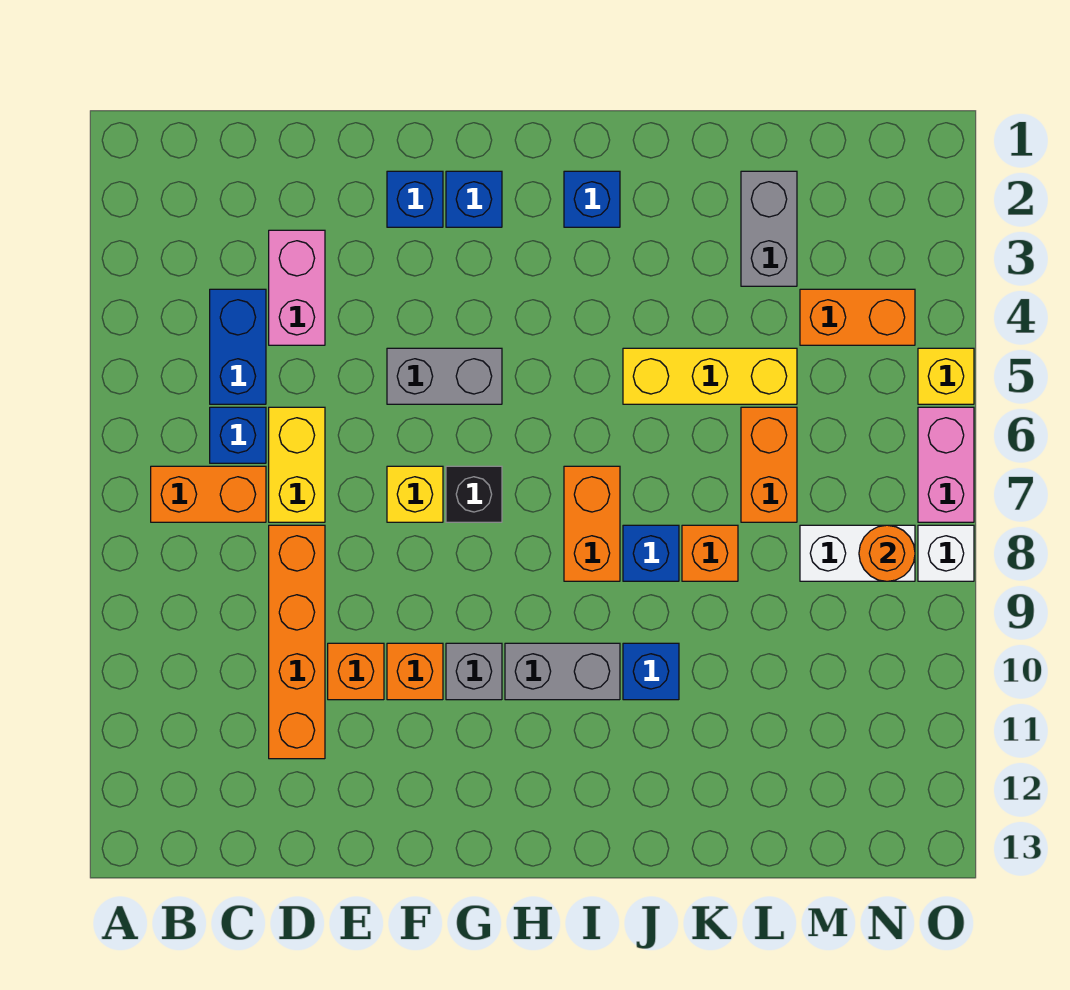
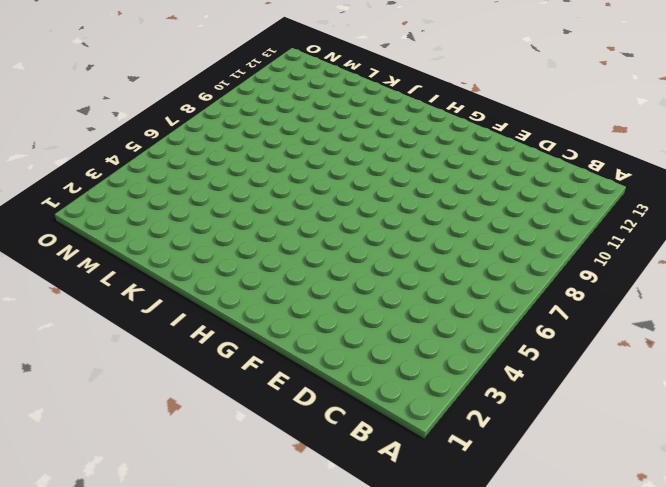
none -> orange brick B7:C7 level 1
none -> blue brick C4:C5 level 1
none -> blue brick C6 level 1

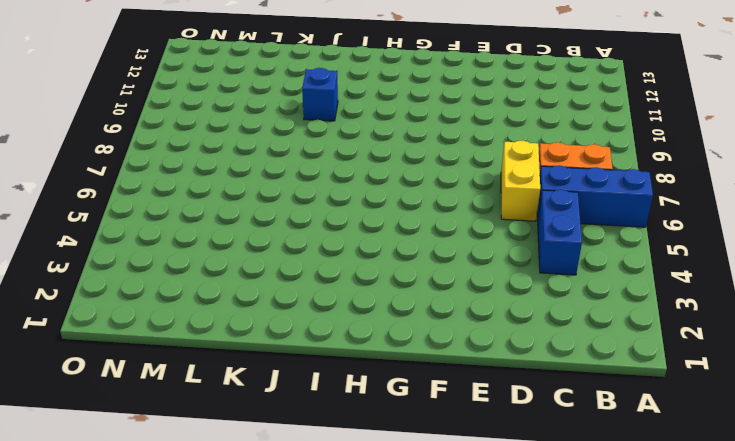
blue brick A6:C6 level 1 -> blue brick C6 level 1
none -> pink brick D3:D4 level 1
none -> orange brick D8:D11 level 1
none -> orange brick E10 level 1

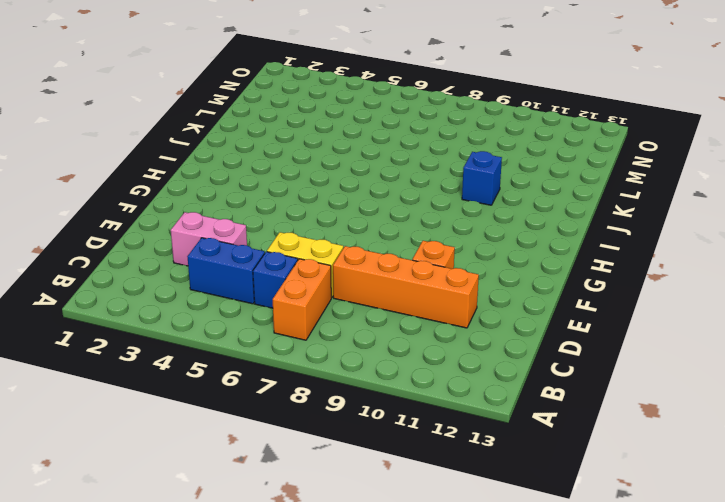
none -> blue brick F2 level 1
none -> grey brick F5:G5 level 1
none -> yellow brick F7 level 1

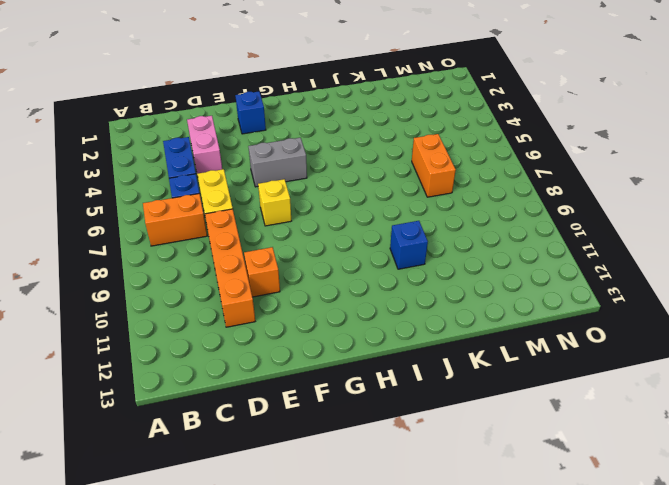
none -> orange brick F10 level 1
none -> blue brick G2 level 1
none -> black brick G7 level 1

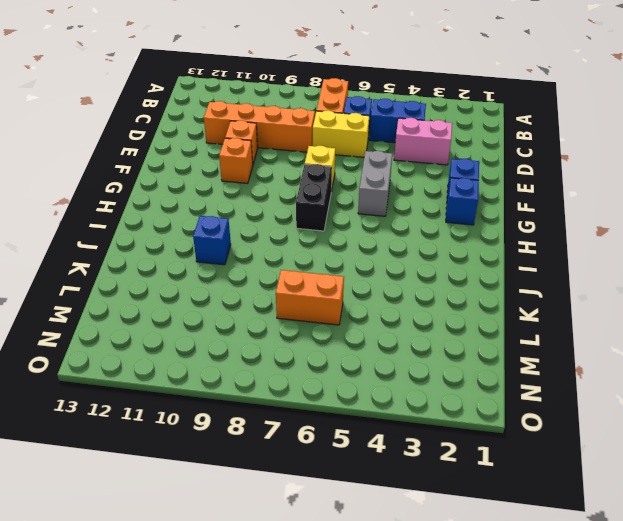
black brick G7:H7 level 1 -> black brick G7 level 1
none -> grey brick G10 level 1
none -> grey brick H10:I10 level 1
none -> blue brick I2 level 1

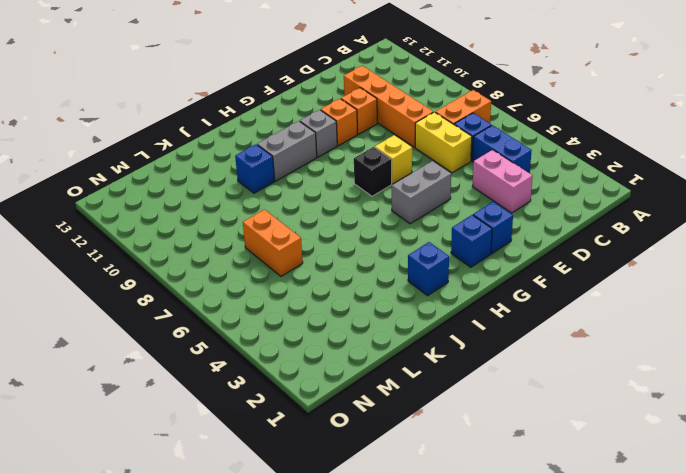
none -> orange brick I7:I8 level 1
none -> yellow brick J5:L5 level 1
none -> blue brick J8 level 1

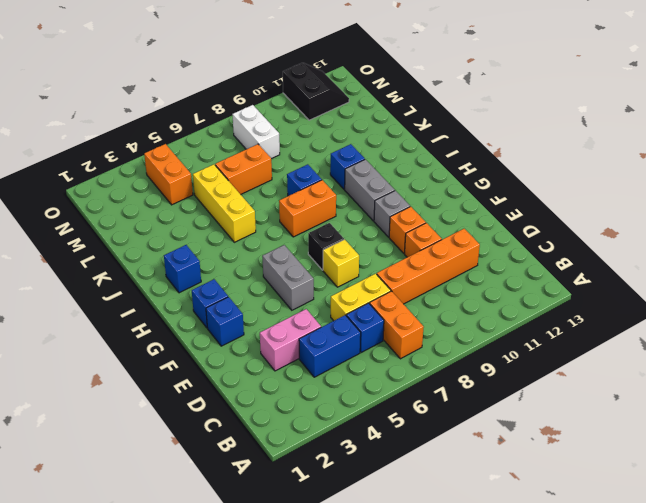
black slope N11:O12 level 1 top 11 -> none
none -> orange brick K8 level 1
none -> grey brick L2:L3 level 1
none -> yellow brick O5 level 1

